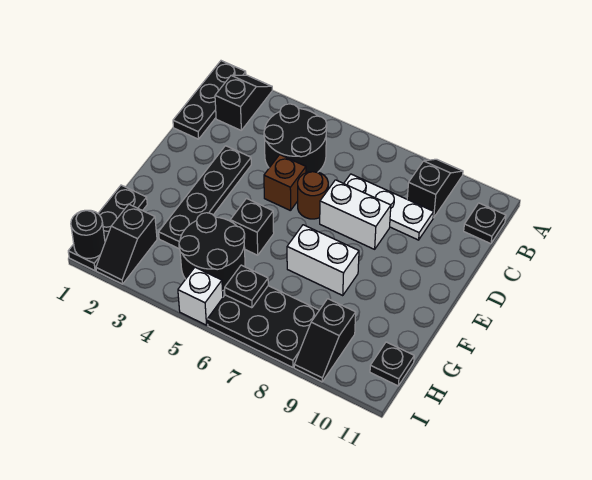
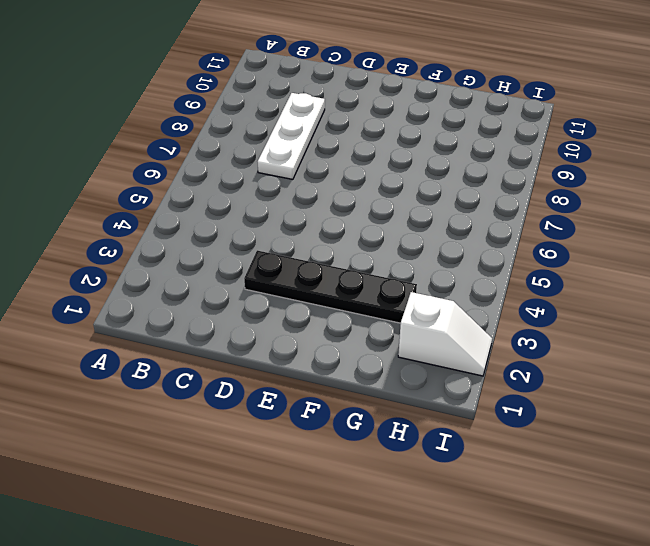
white slope H2:I2 level 1 top H -> black slope H2:I2 level 1 top H
none -> black plate A1:C1 level 1
none -> black slope A2:B2 level 1 top B
none -> black slope A9:B9 level 1 top B

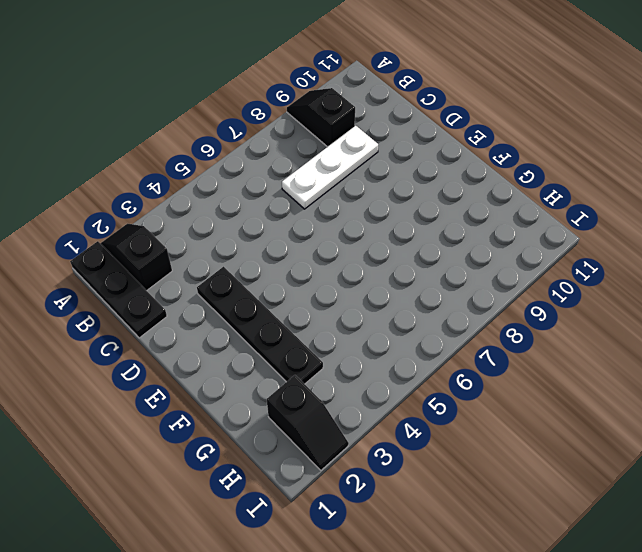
none -> black round brick B4:C5 level 1
none -> black plate B11 level 1
none -> brown brick D5 level 1

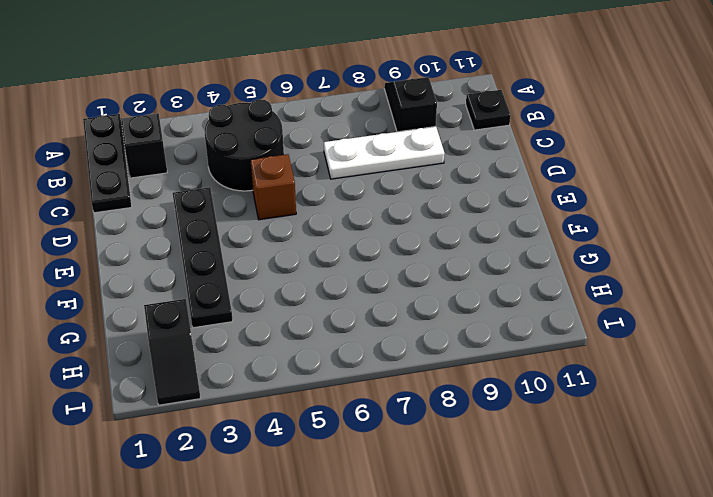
none -> brown round brick D6 level 1
none -> white brick D7:D8 level 1
none -> black brick F5 level 1

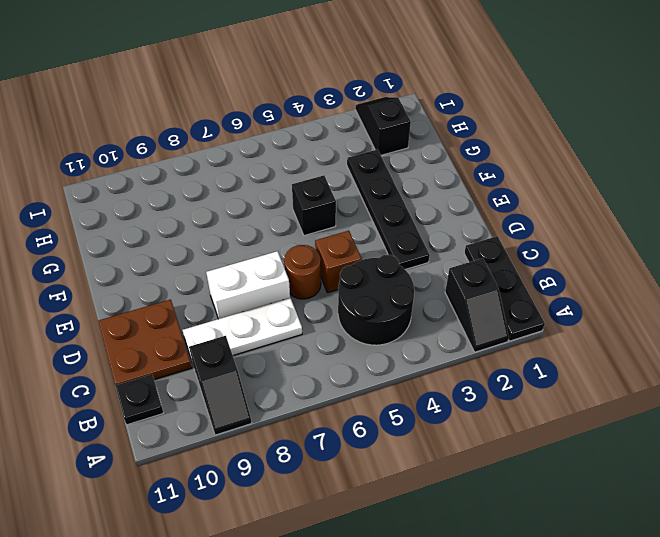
brown plate C10:D11 level 1 -> none
none -> white brick F7:F8 level 1
none -> black plate G1:I1 level 1
none -> black round brick G4:H5 level 1

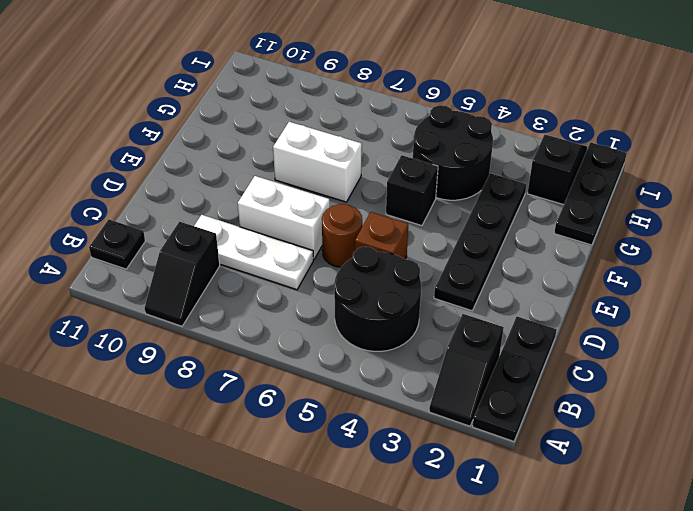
none -> black plate H6:I8 level 1
none -> black slope H9:I9 level 1 top H
none -> black plate H11 level 1

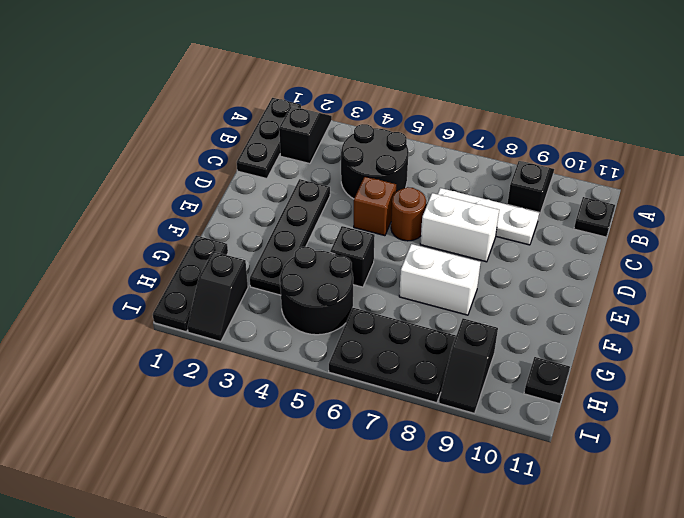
none -> white brick I5 level 1
none -> black plate H6 level 2
none -> black round brick I1 level 2

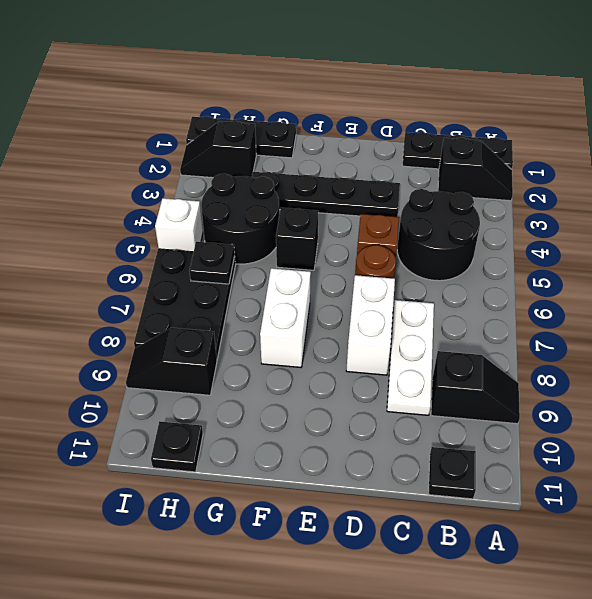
none -> black round brick I1 level 2

